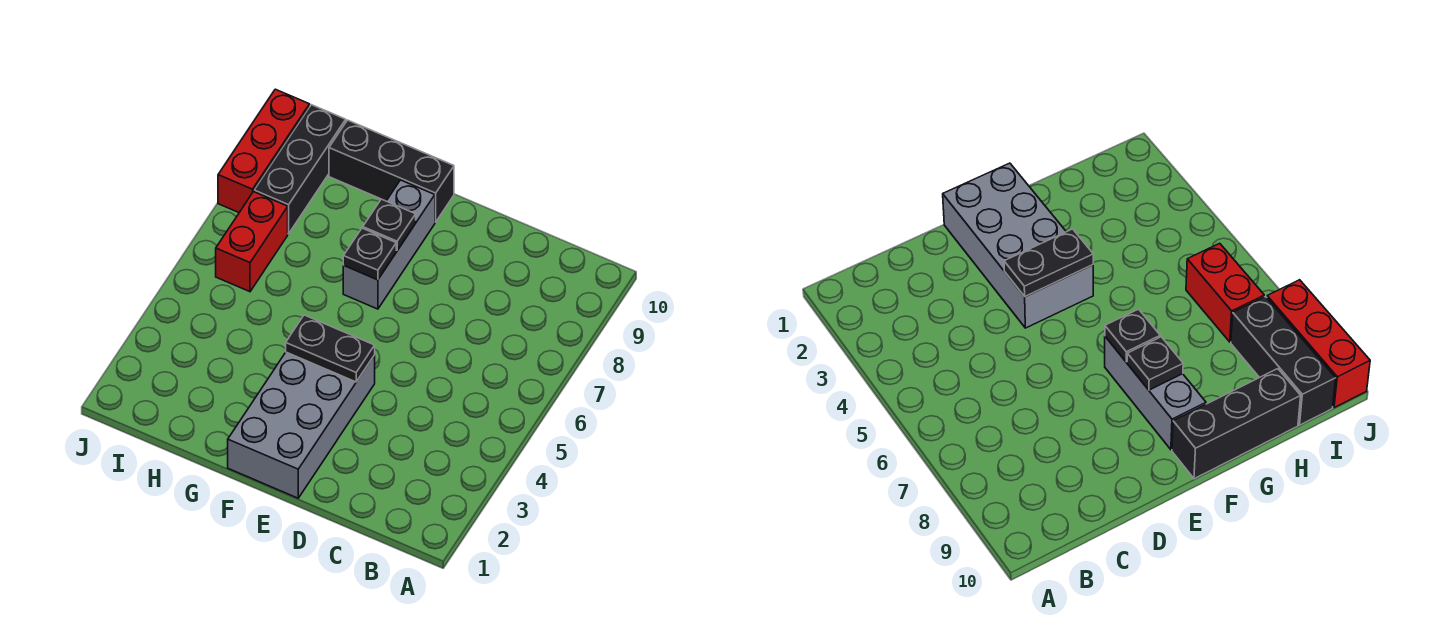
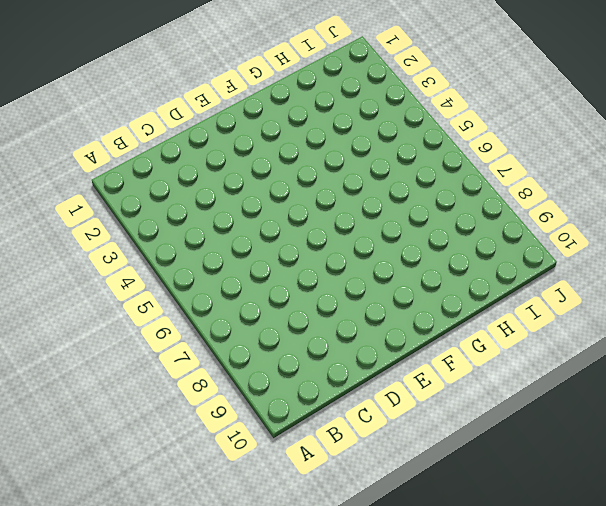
none -> grey brick E1:F4 level 1
none -> grey brick F7:F9 level 1

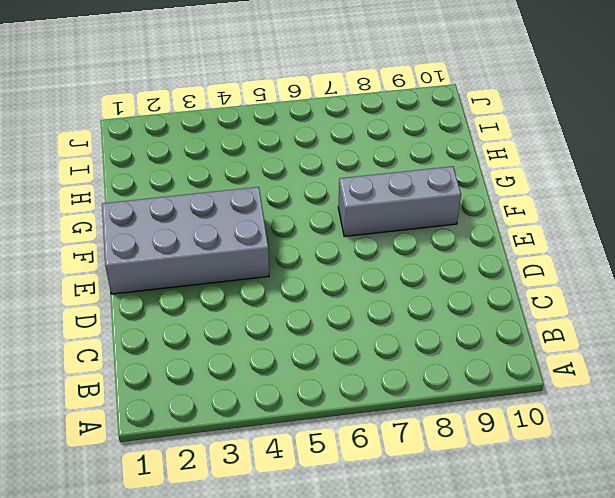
none -> black brick F10:H10 level 1
none -> red brick I6:I7 level 1

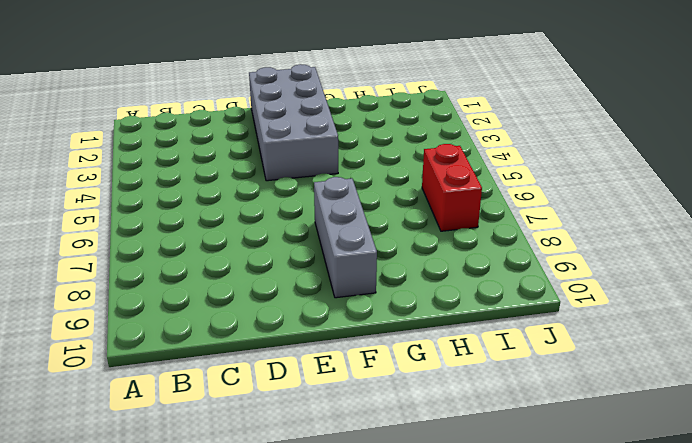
none -> black brick F10:H10 level 1
none -> black brick I8:I10 level 1

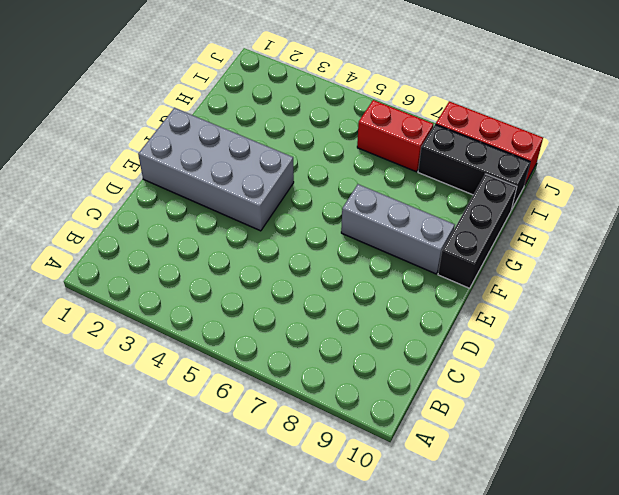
none -> black plate E4:F4 level 2
none -> black plate F7 level 2

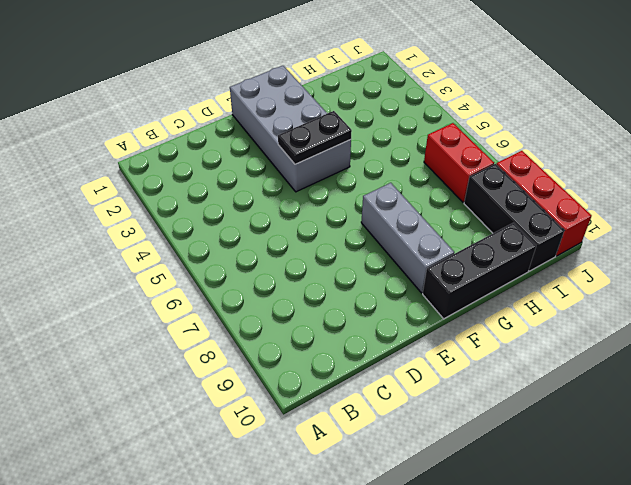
none -> black plate F7 level 2
none -> black plate F8 level 2

